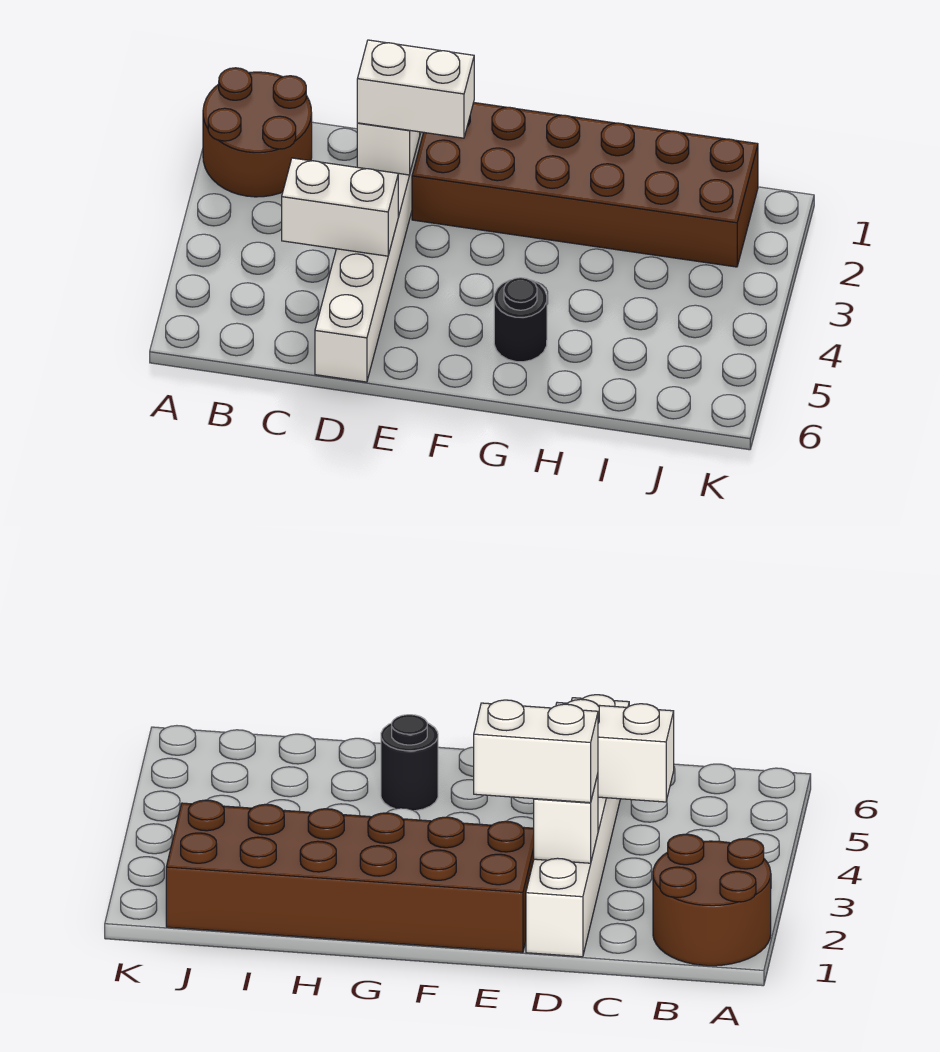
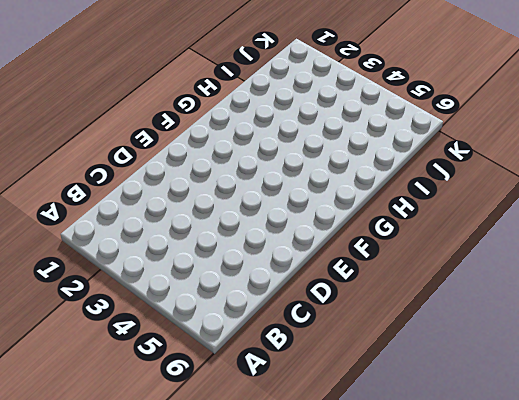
none -> brown round brick A1:B2 level 1
none -> white brick D1:D6 level 1

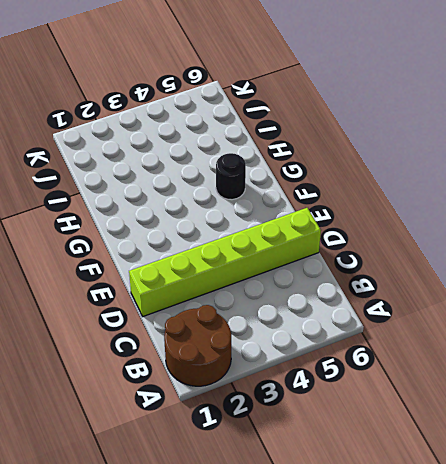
lime brick D1:D6 level 1 -> white brick D1:D6 level 1
none -> brown brick E1:J2 level 1
none -> white brick C4:D4 level 2

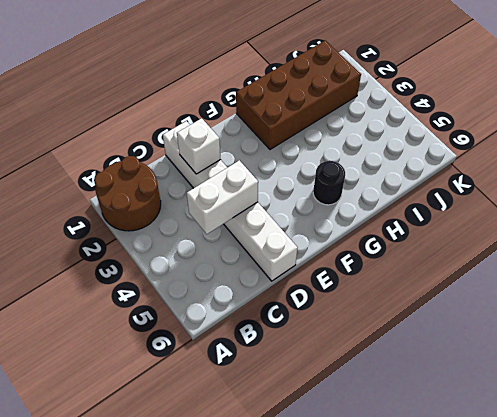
brown brick G1:J2 level 1 -> brown brick E1:J2 level 1
none -> white brick D2:E2 level 3

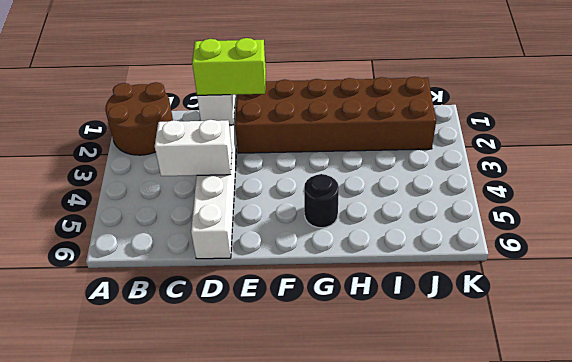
lime brick D2:E2 level 3 -> white brick D2:E2 level 3

